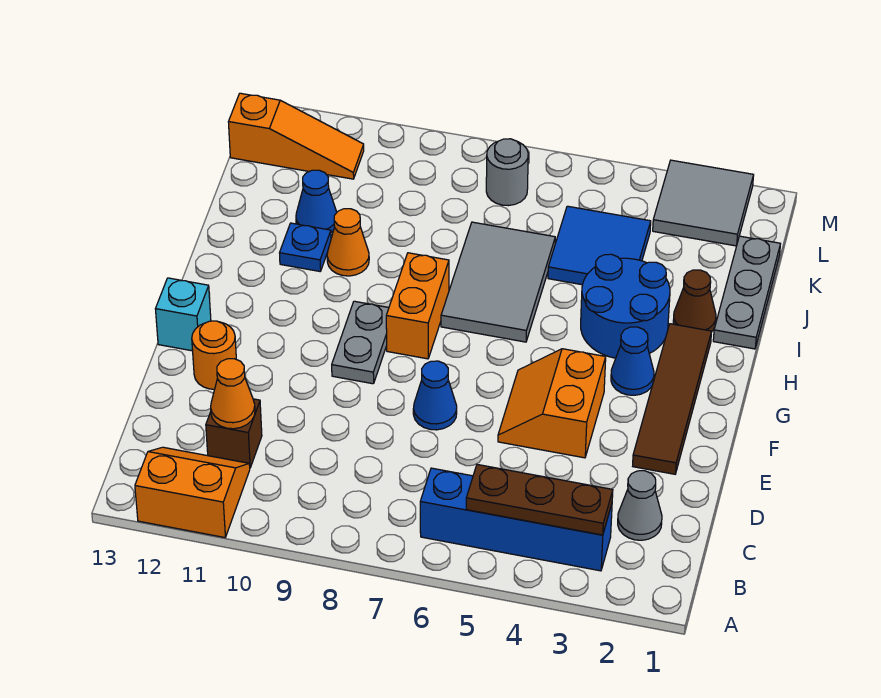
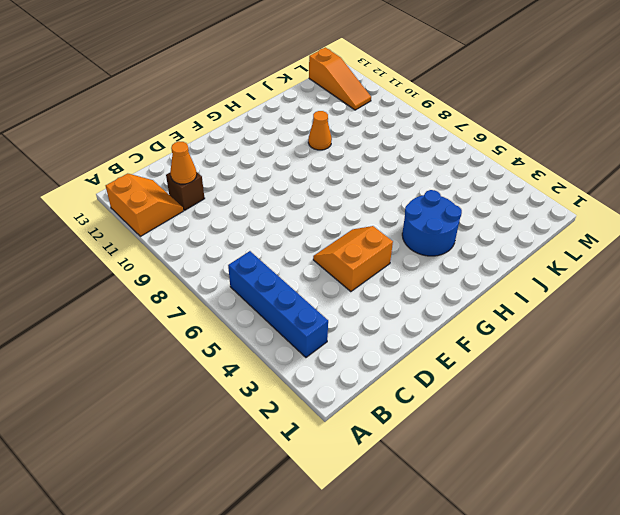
none -> grey cone C2 level 1
none -> brown tile E2:H2 level 1
none -> blue cone E7 level 1

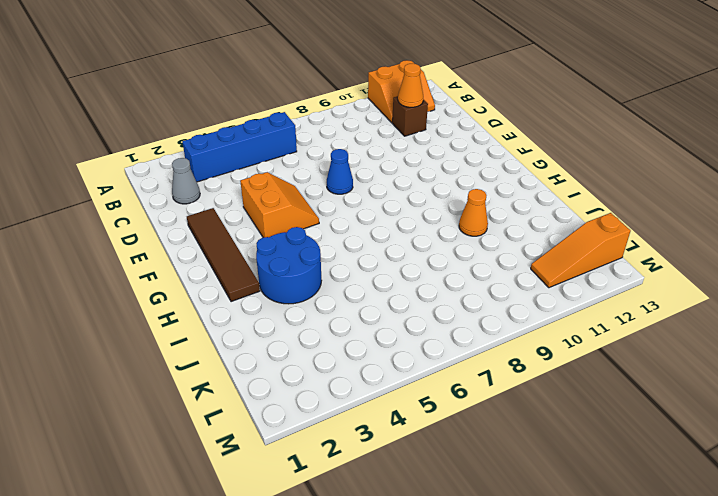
none -> orange round brick E12 level 1
none -> grey plate F9:G9 level 1
none -> cyan brick F13 level 1

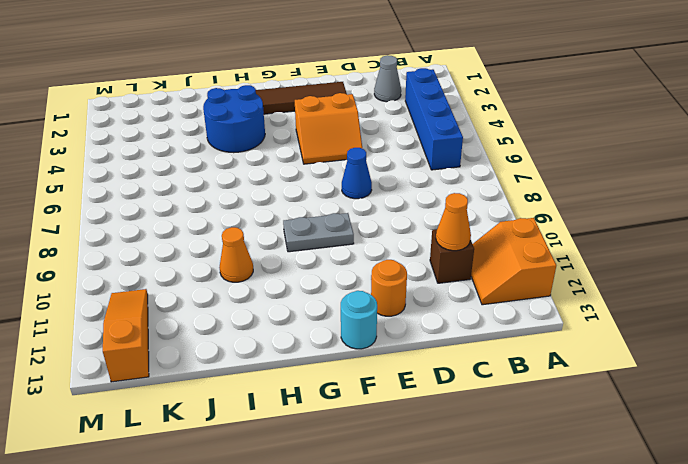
cyan round brick F13 level 1 -> cyan brick F13 level 1
none -> blue cone G3 level 1
none -> orange brick G8:H8 level 1
none -> grey tile H6:J7 level 1

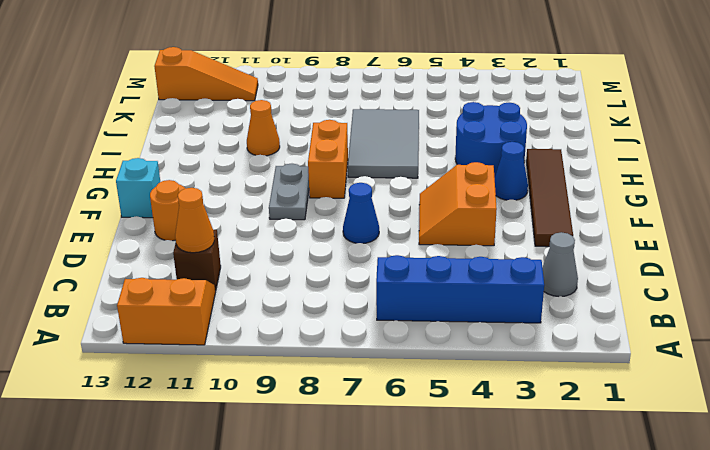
none -> grey plate I1:K1 level 1
none -> brown cone I2 level 1
none -> blue plate I11 level 1

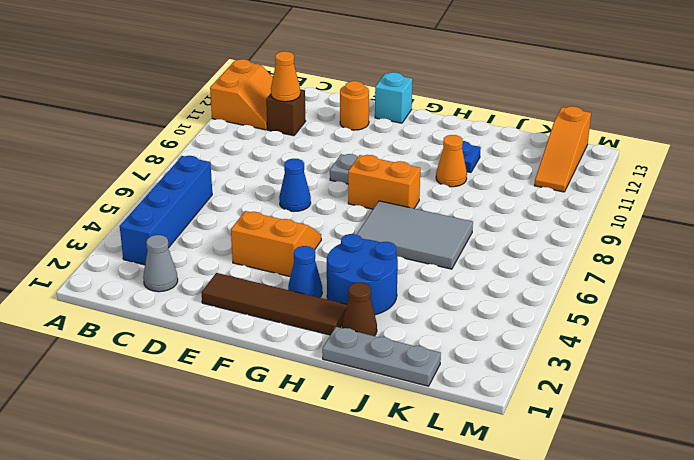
none -> blue tile J4:K5 level 1
none -> blue cone J11 level 1
none -> grey tile L2:M3 level 1

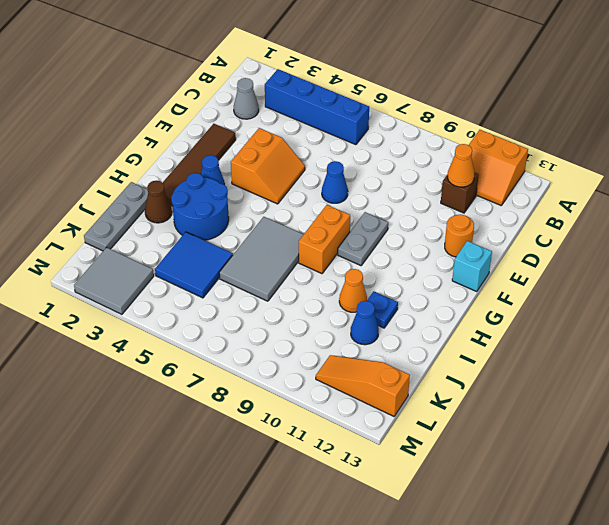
none -> grey round brick L7 level 1
none -> brown plate B3:B5 level 2

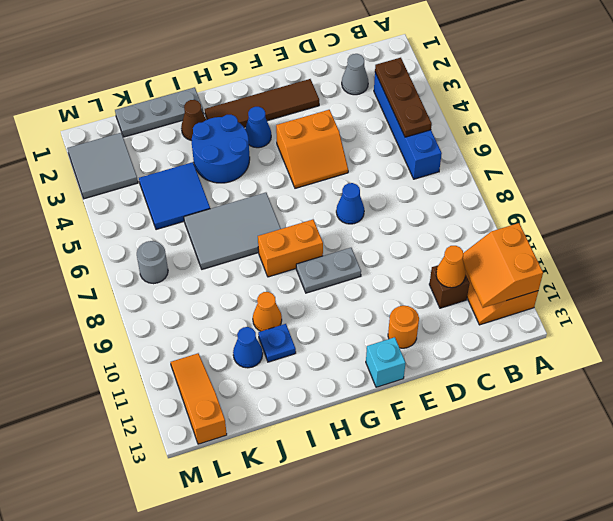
orange slope A11:B12 level 2 top A -> none

